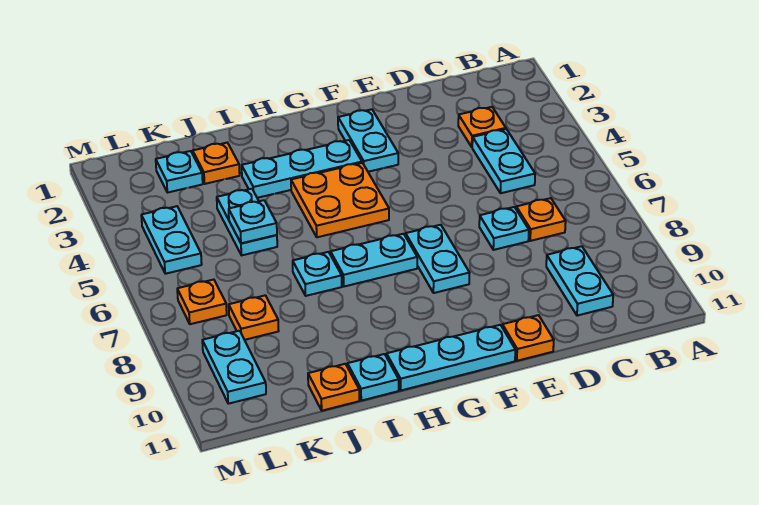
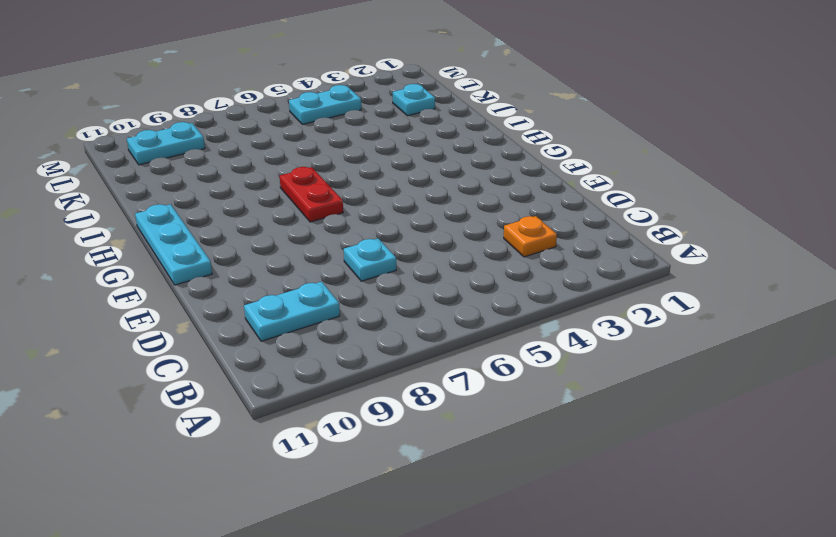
red plate G7:H7 level 1 -> cyan plate G7:H7 level 1
none -> cyan plate C4:C5 level 1
none -> orange plate C7 level 1
none -> orange plate E11 level 1

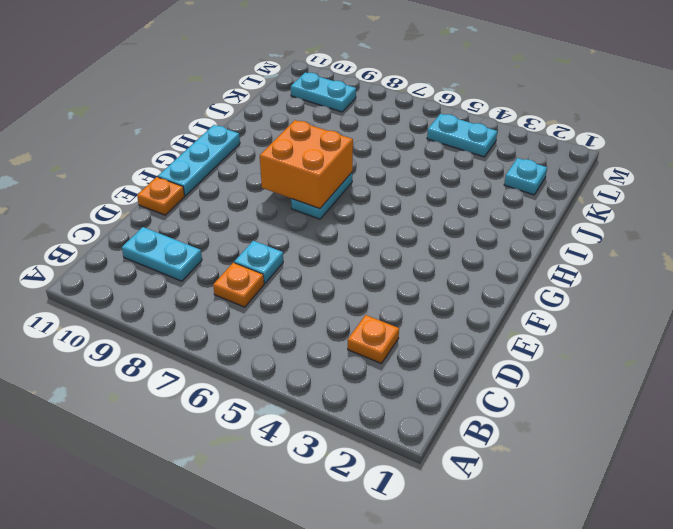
orange brick G7:H8 level 2 -> none
none -> cyan plate C4:C5 level 1
none -> cyan plate F2:F3 level 1
none -> cyan plate F7:F8 level 1

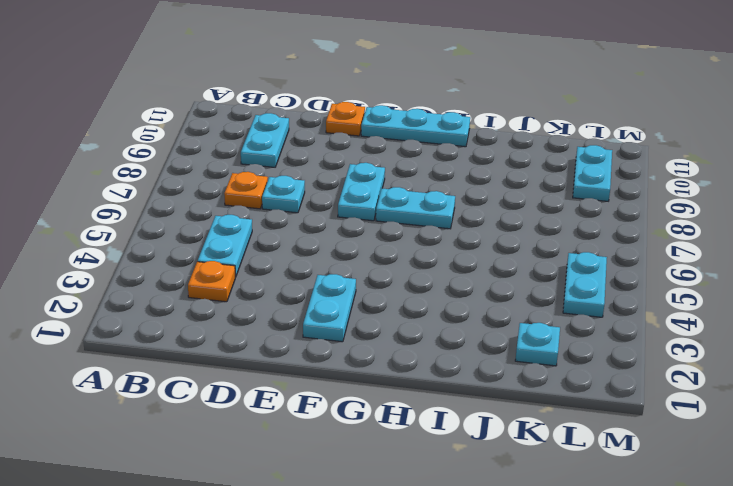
none -> cyan plate G3:I3 level 1
none -> orange plate G4:H5 level 1
none -> cyan plate I7 level 1

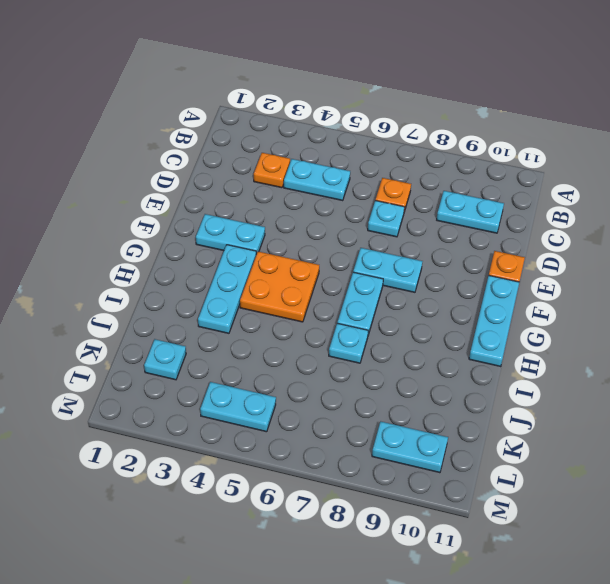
none -> cyan plate I11 level 1
none -> orange plate J2 level 1
none -> cyan plate J4:J5 level 1

